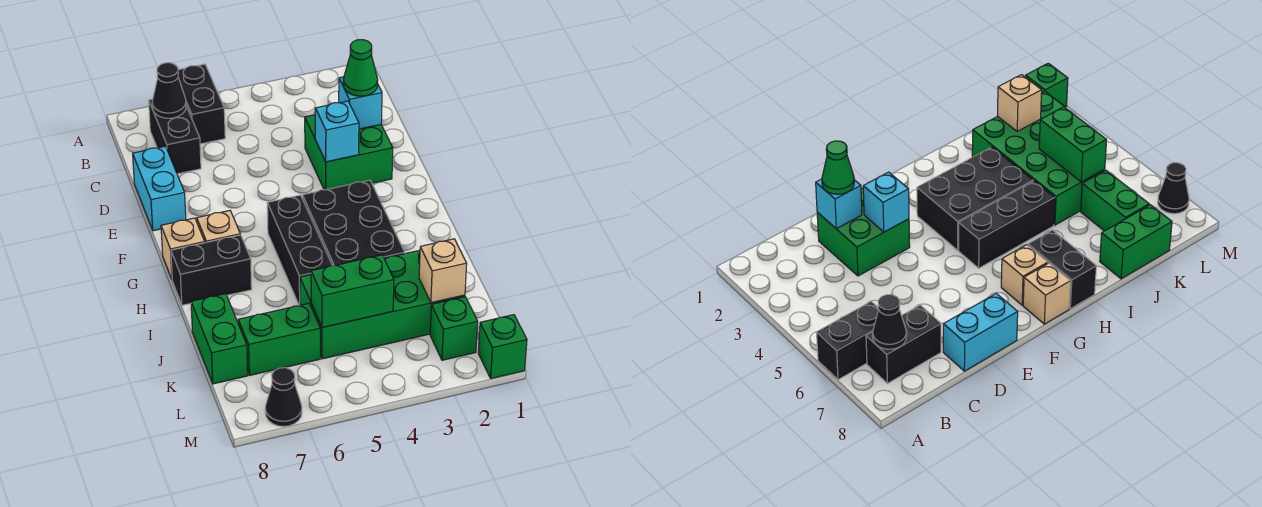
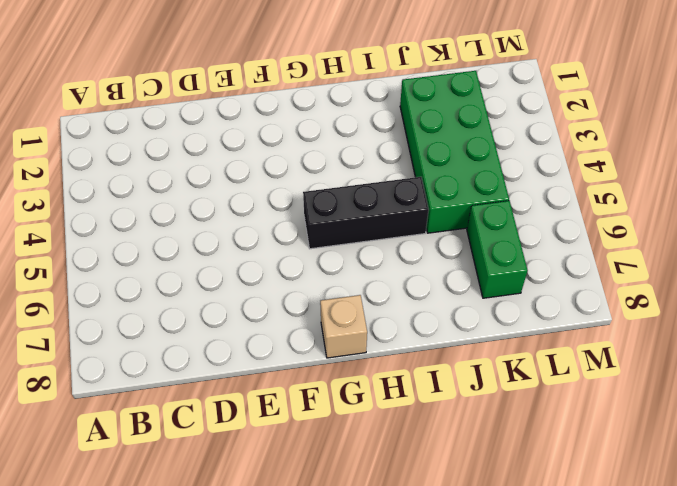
none -> black brick A6:B6 level 1
none -> black brick B7:C7 level 1
none -> green brick D2:E3 level 1

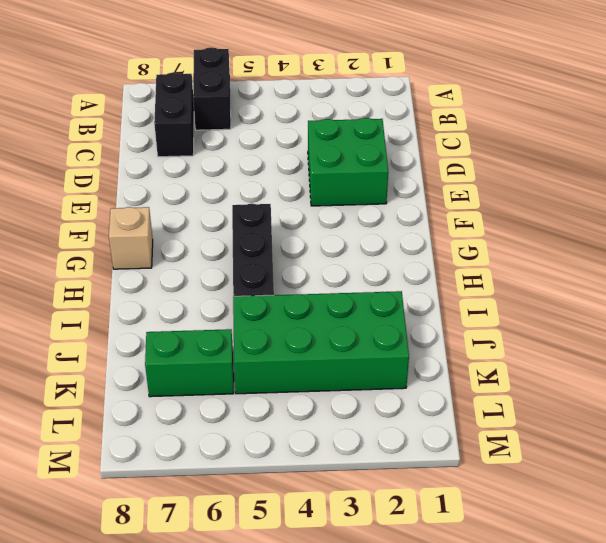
none -> cyan brick D8:E8 level 1
none -> black brick G3:I4 level 1
none -> tan brick G7 level 1

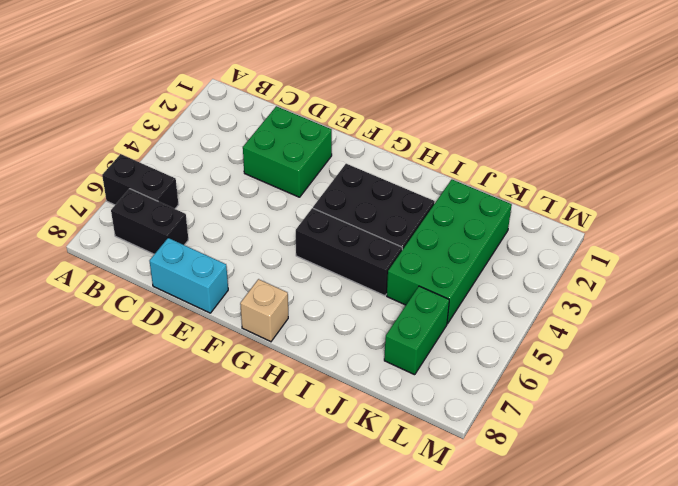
none -> tan brick G7 level 1
none -> black brick H7:H8 level 1
none -> green brick J8:K8 level 1

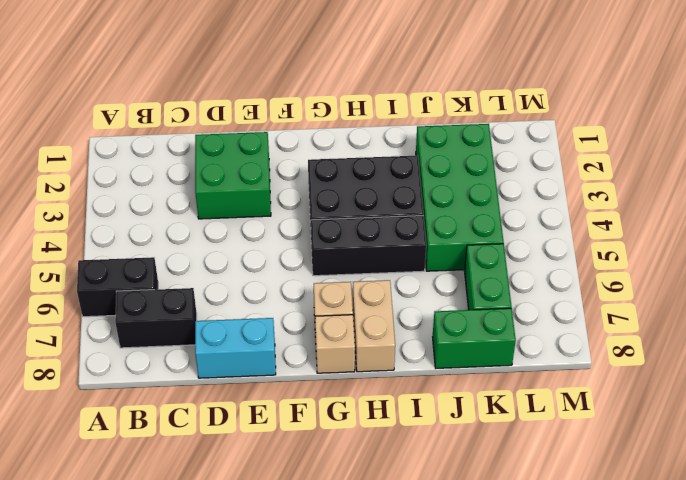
tan brick H7:H8 level 1 -> black brick H7:H8 level 1
none -> green brick L2 level 1
none -> green brick M1 level 1
none -> black cone M7 level 1

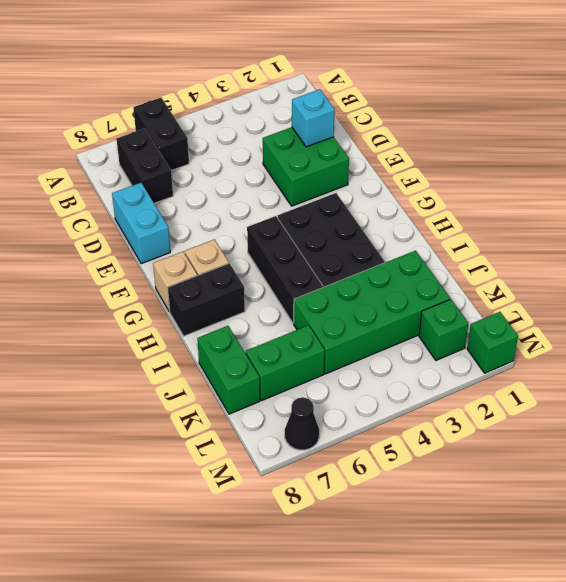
none -> black cone B7 level 2
none -> cyan brick E3 level 2
none -> tan brick K2 level 2

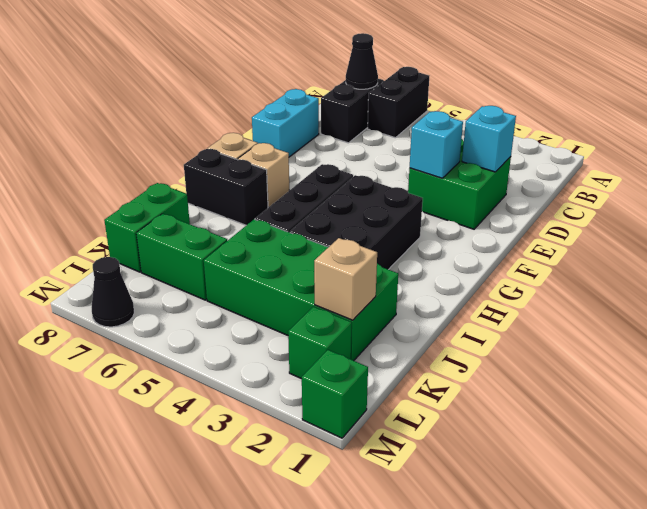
none -> green brick K4:K5 level 2
none -> green cone D2 level 3

